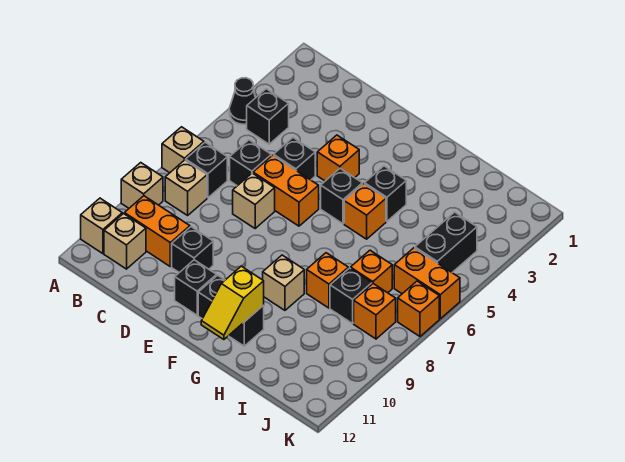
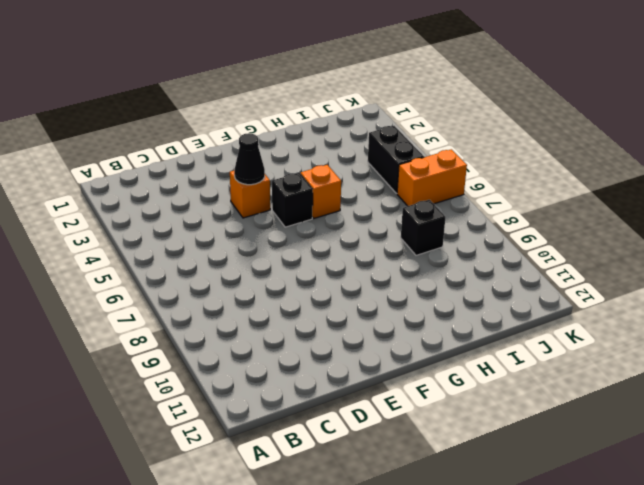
black cone E4 level 2 -> black cone A4 level 1
none -> tan brick A7 level 1
none -> tan brick A9 level 1
none -> tan brick A11 level 1

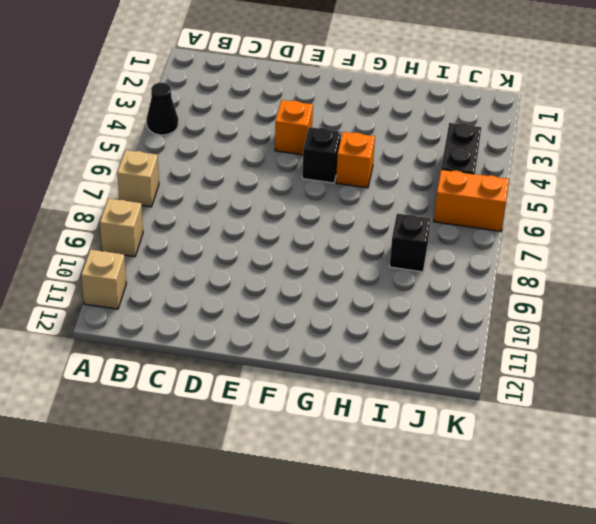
none -> black brick B4 level 1
none -> black brick B7 level 1
none -> tan brick B8 level 1

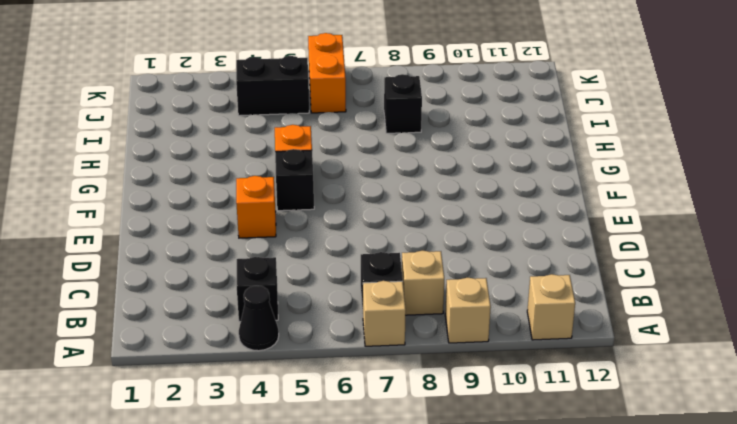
none -> orange brick B10:C10 level 1
none -> tan brick B11 level 1
none -> black brick C6 level 1

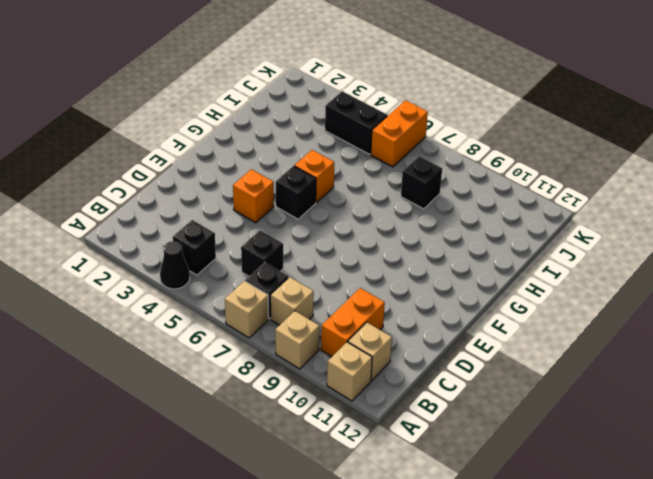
none -> black brick D5 level 1
none -> orange brick D6:E6 level 1
none -> tan brick D7 level 1

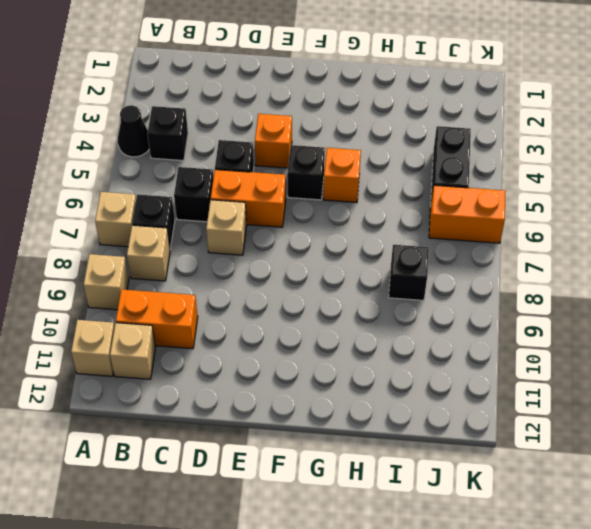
none -> black brick D10 level 1
none -> black brick E11 level 1
none -> black brick F11:G11 level 1

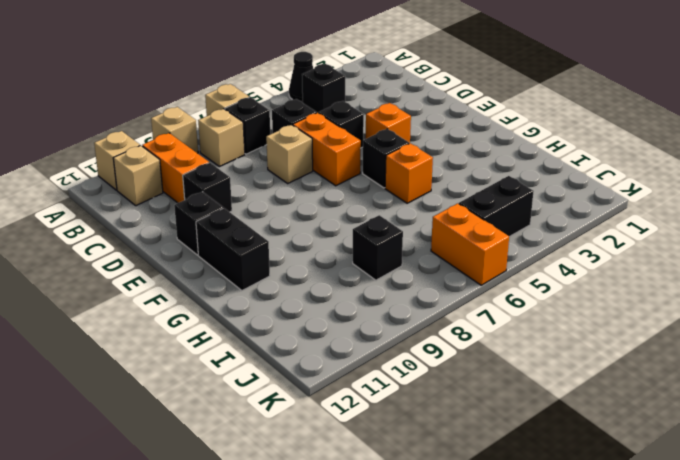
none -> black brick G4 level 1
none -> tan brick G9 level 1
none -> orange brick H8 level 1

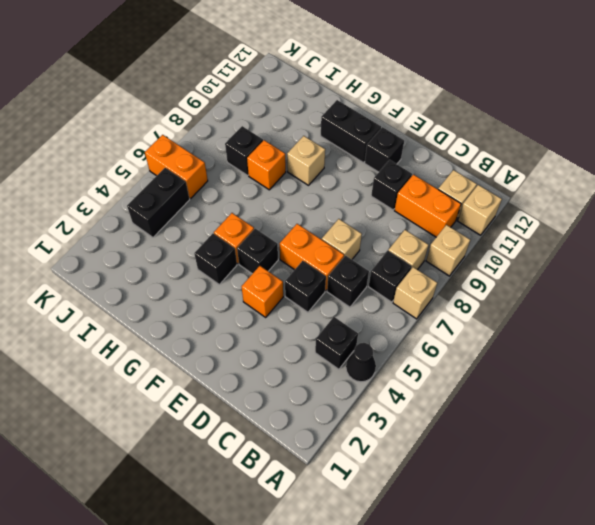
none -> orange brick I7 level 1
none -> orange brick J8 level 1
none -> orange brick K7 level 1

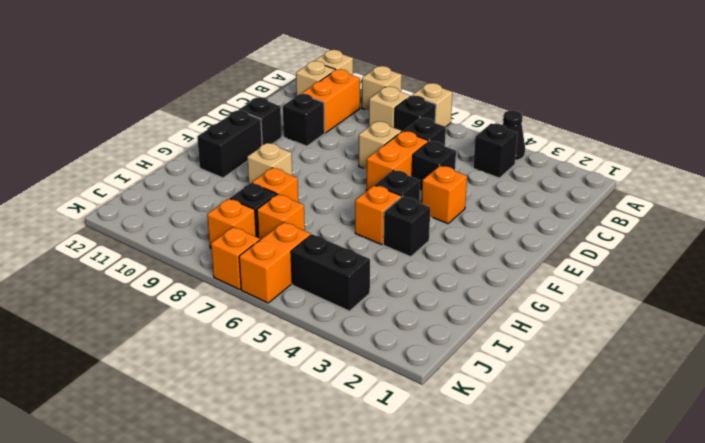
none -> yellow slope G11:G12 level 2 top 11

